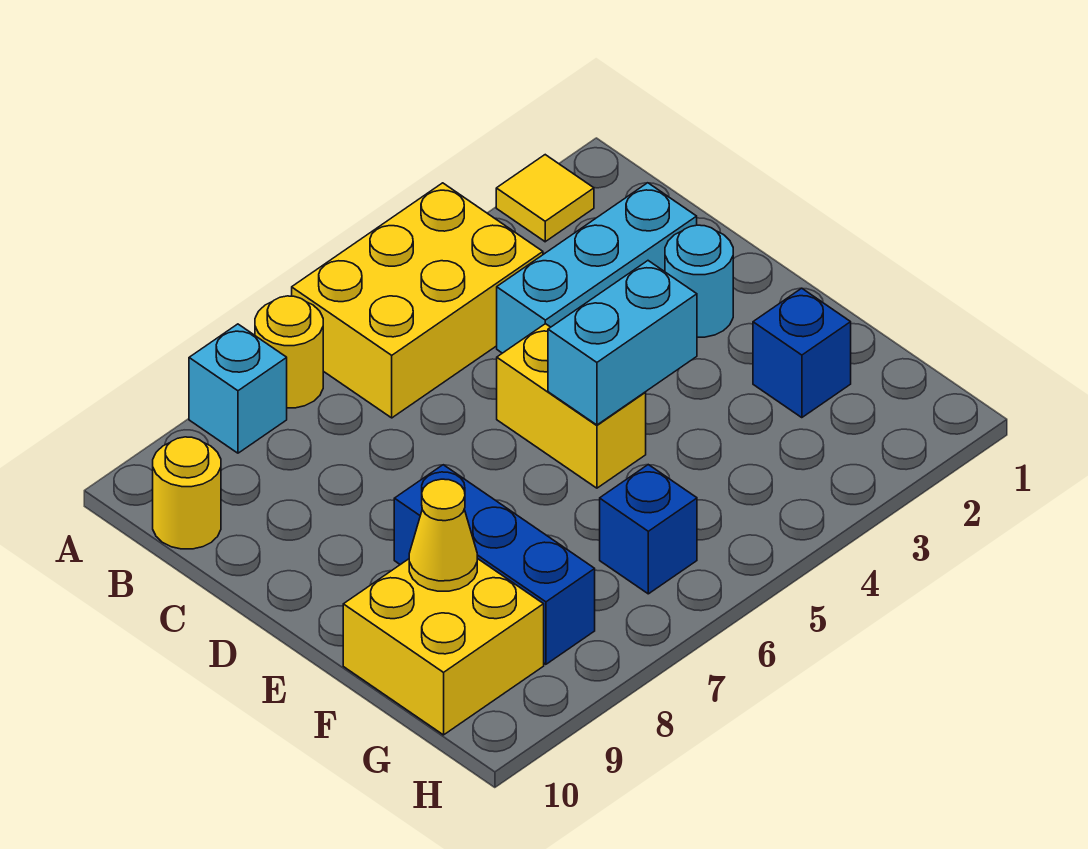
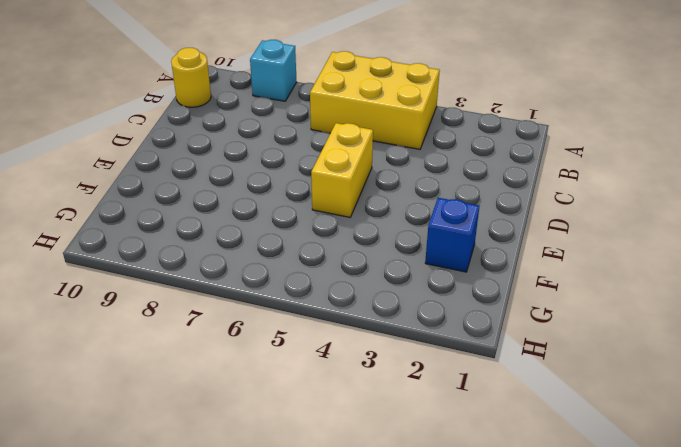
none -> yellow tile A2 level 1
none -> yellow round brick A7 level 1
none -> cyan brick C2:C4 level 1

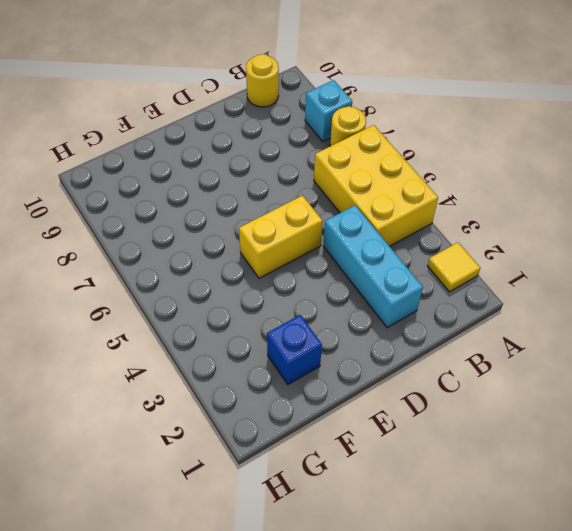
none -> cyan round brick D2 level 1
none -> blue brick E8:G8 level 1
none -> yellow brick F9:G10 level 1

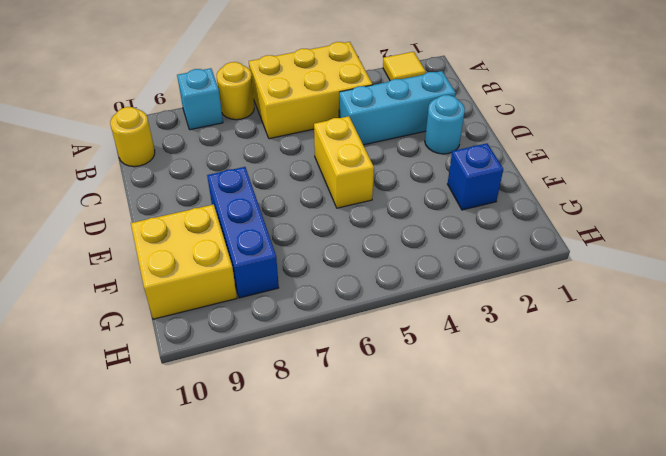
none -> blue brick G6 level 1
none -> cyan brick E4:E5 level 2
none -> yellow cone F9 level 2

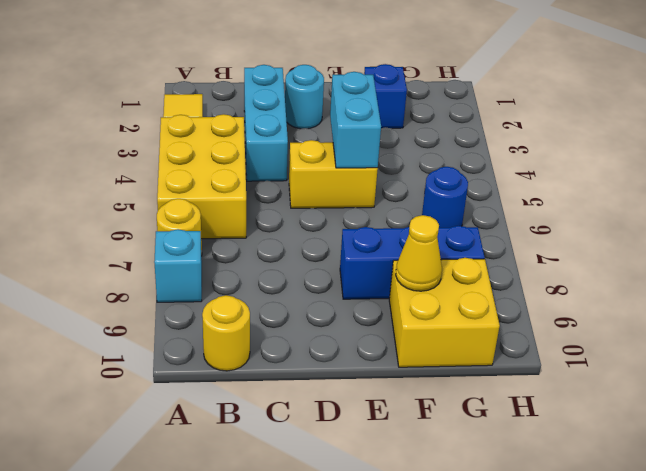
blue round brick G6 level 1 -> blue brick G6 level 1

